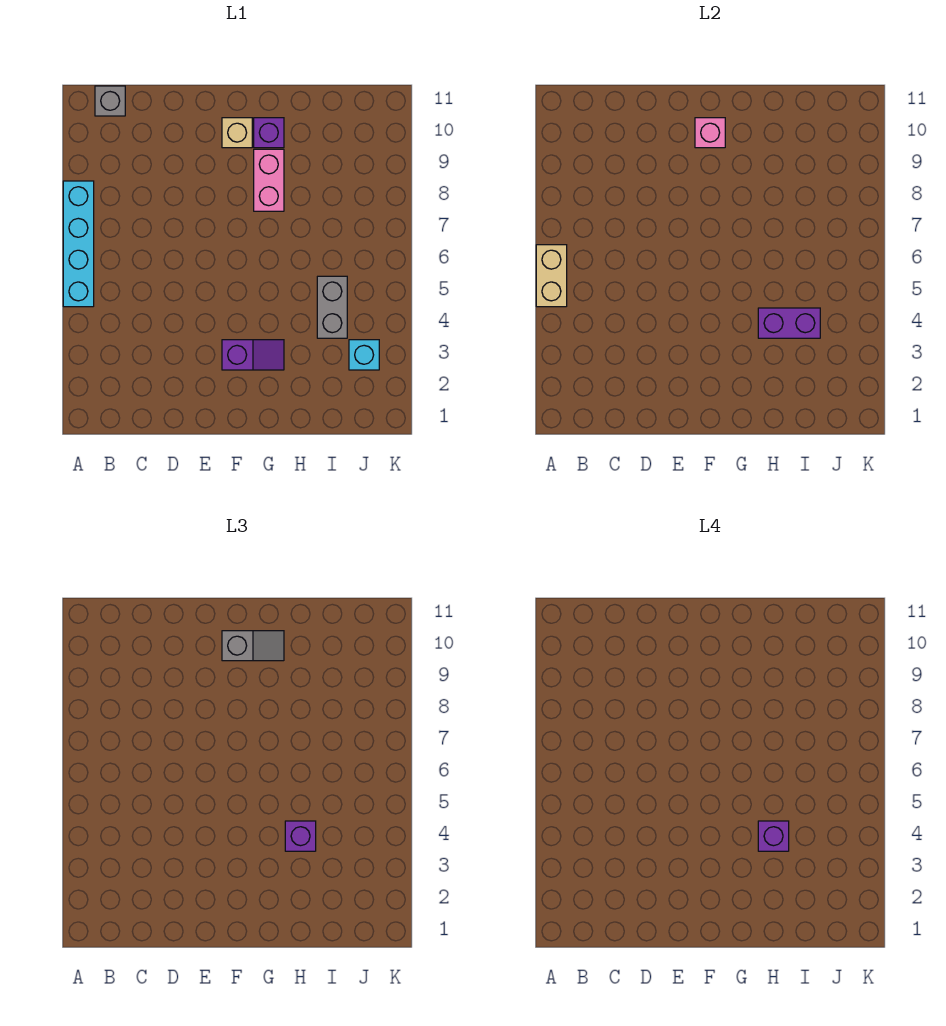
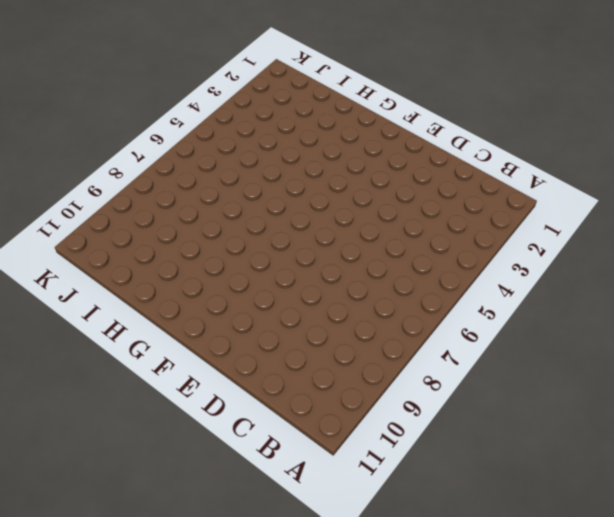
none -> cyan brick A5:A8 level 1
none -> grey brick B11 level 1
none -> purple slope F3:G3 level 1 top F

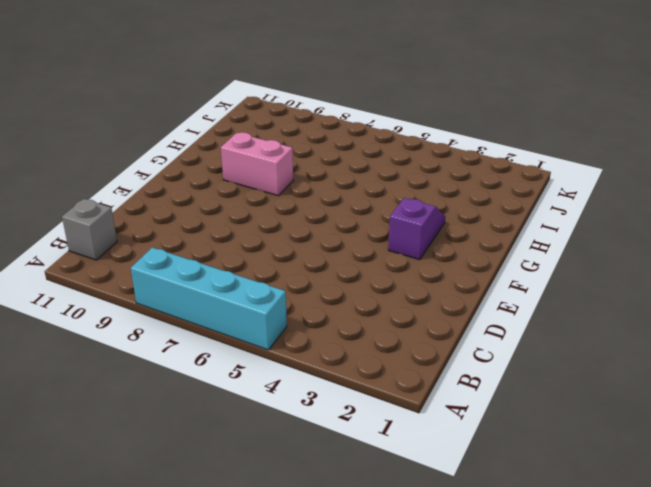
none -> tan brick F10 level 1
none -> purple brick G10 level 1
none -> grey brick I4:I5 level 1

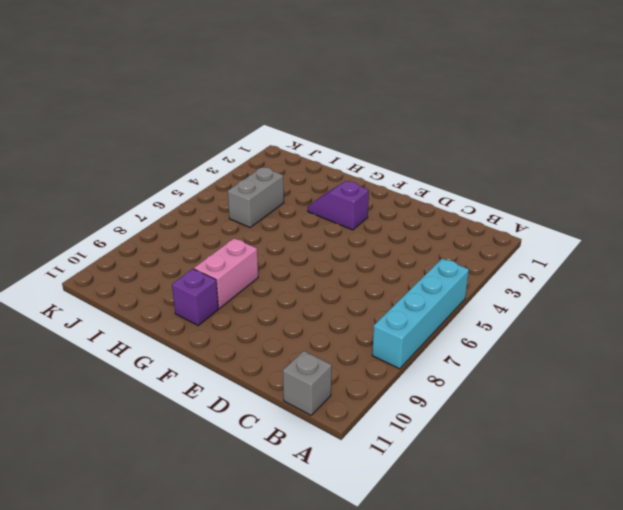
none -> tan brick F10 level 1
none -> cyan brick J3 level 1
none -> tan brick A5:A6 level 2

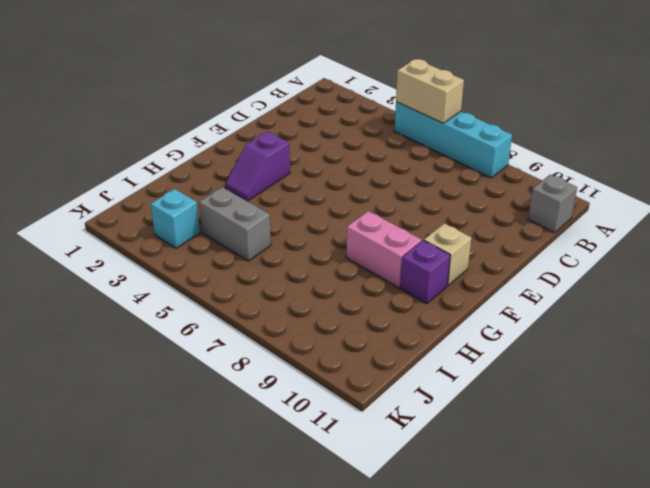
none -> pink brick F10 level 2
none -> purple brick H4:I4 level 2
none -> grey slope F10:G10 level 3 top F

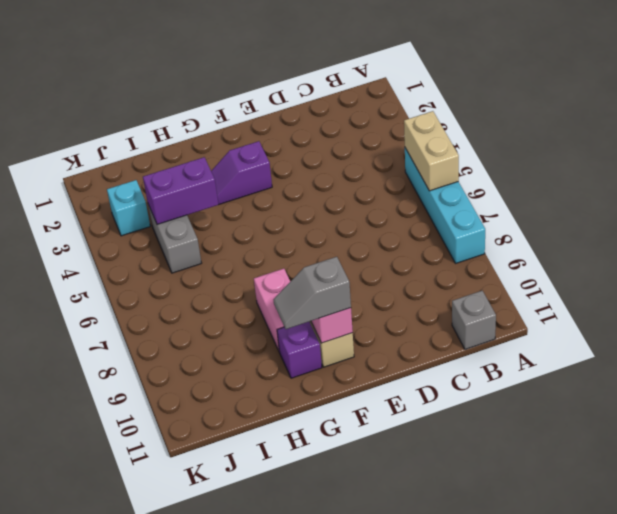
none -> purple brick H4 level 3
none -> purple brick H4 level 4

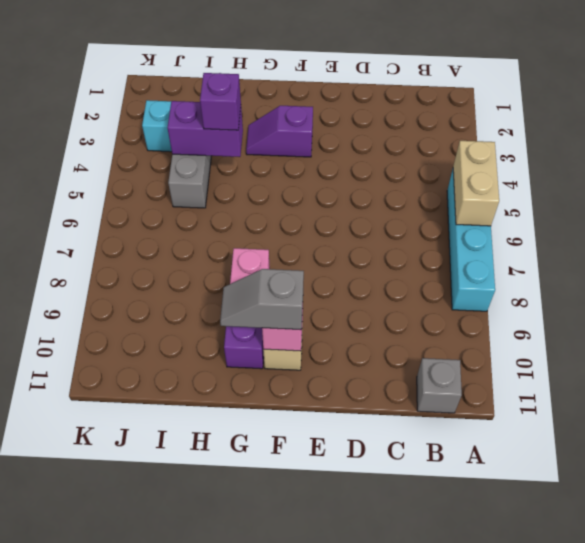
none -> purple brick H4 level 4

